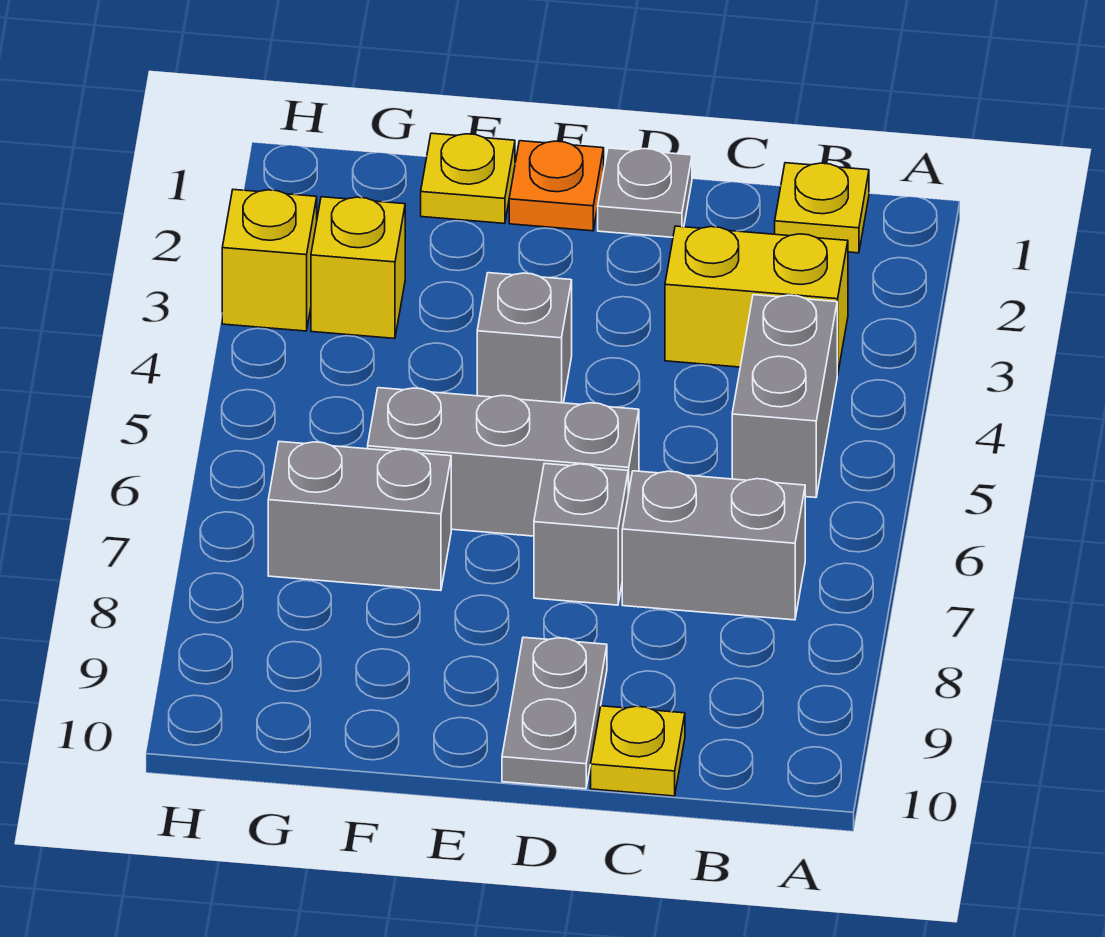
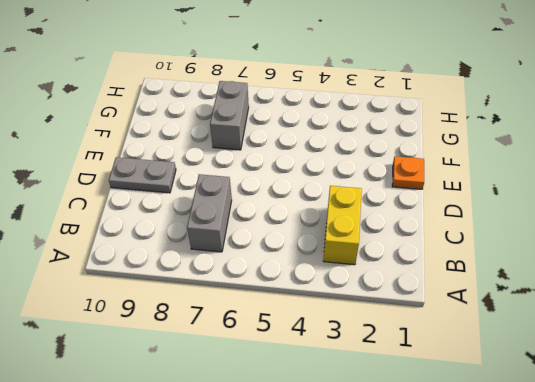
none -> yellow plate B1 level 1
none -> grey brick B4:B5 level 1
none -> yellow plate C10 level 1

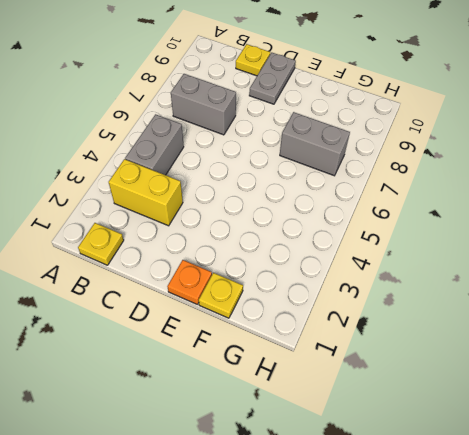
none -> grey plate D1 level 1
none -> grey brick D6:F6 level 1
none -> grey brick D7 level 1

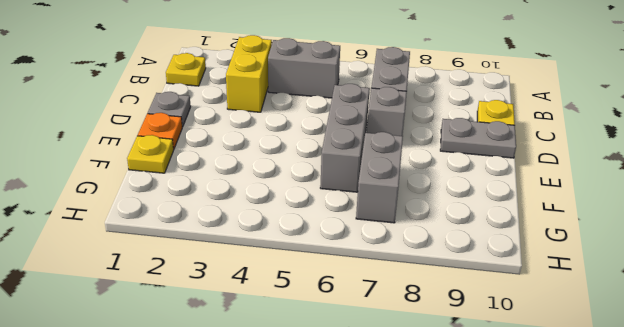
none -> grey brick E4 level 1
none -> yellow brick G3 level 1
none -> yellow brick H3 level 1

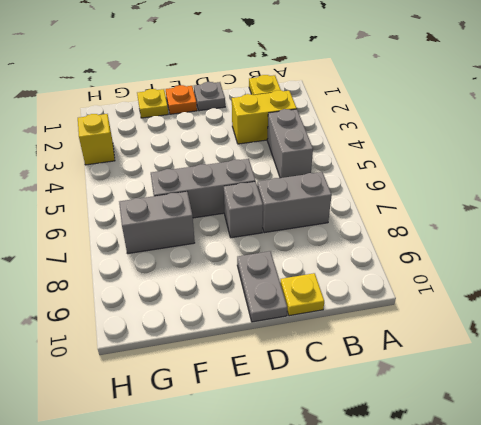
none -> grey brick E4 level 1
none -> yellow brick G3 level 1

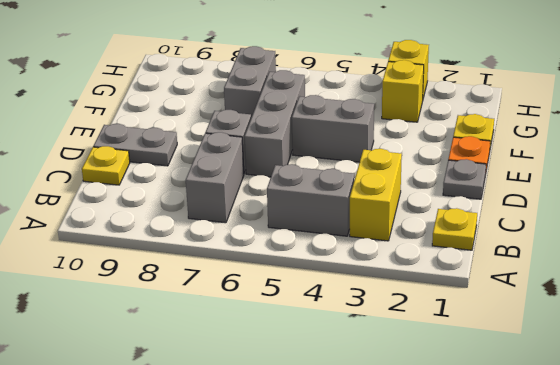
grey brick E4:E5 level 1 -> grey brick E4 level 1

